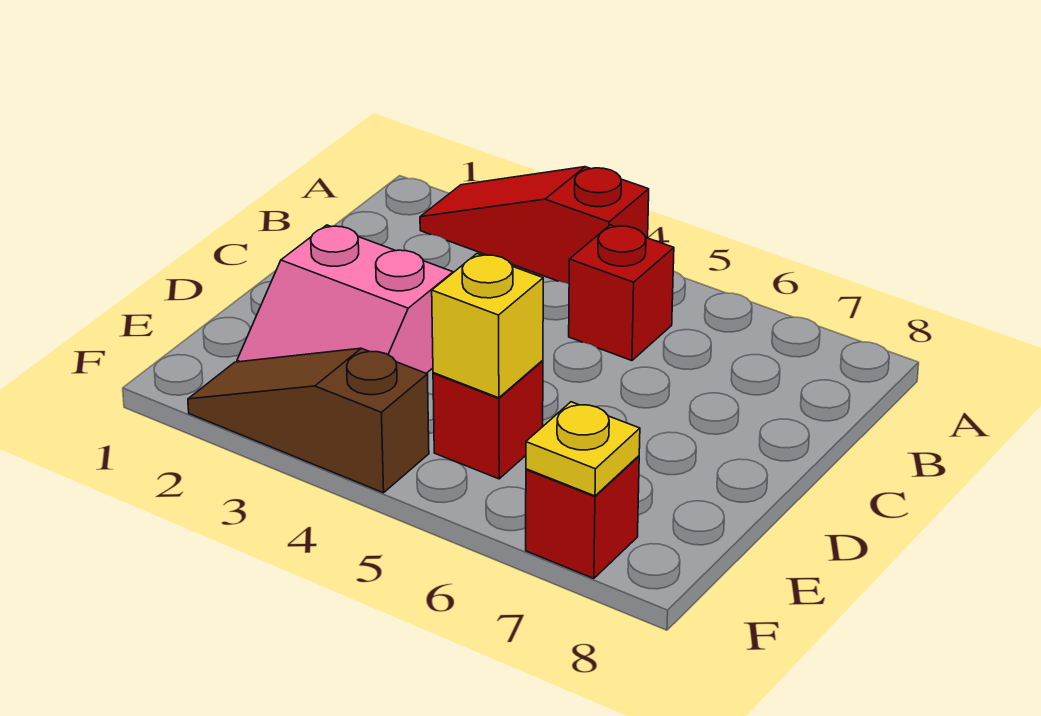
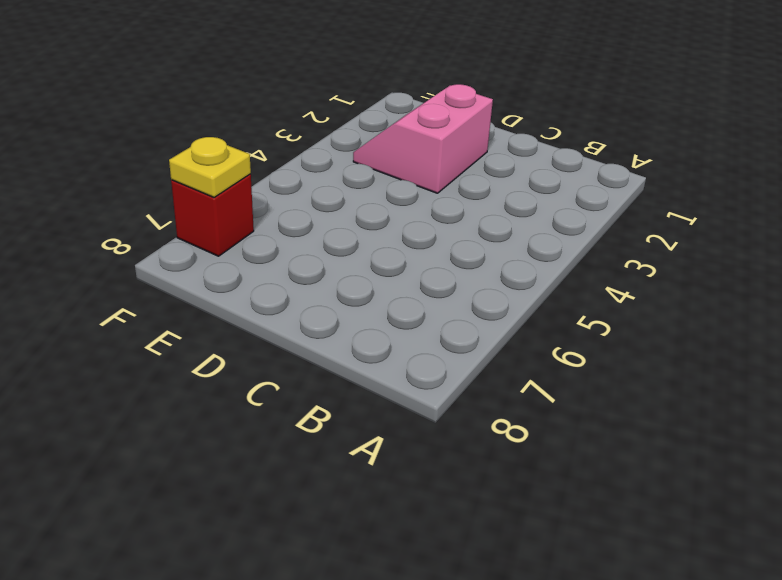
none -> red slope A2:A4 level 1 top 4
none -> red brick B5 level 1

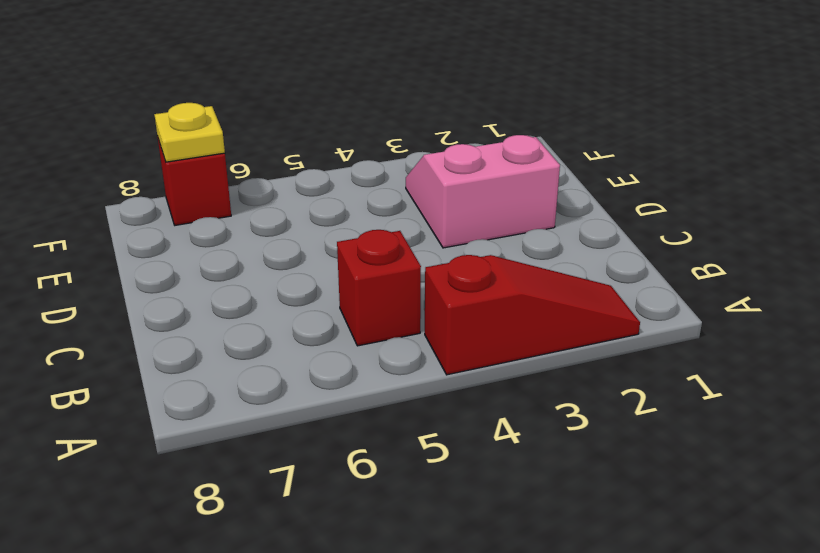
none -> red brick E5 level 1
none -> brown slope F2:F4 level 1 top 4

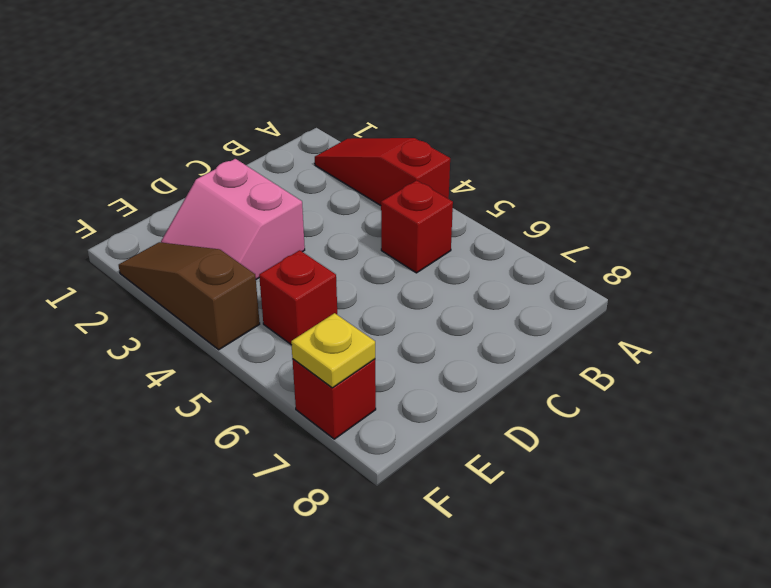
none -> yellow brick E5 level 2

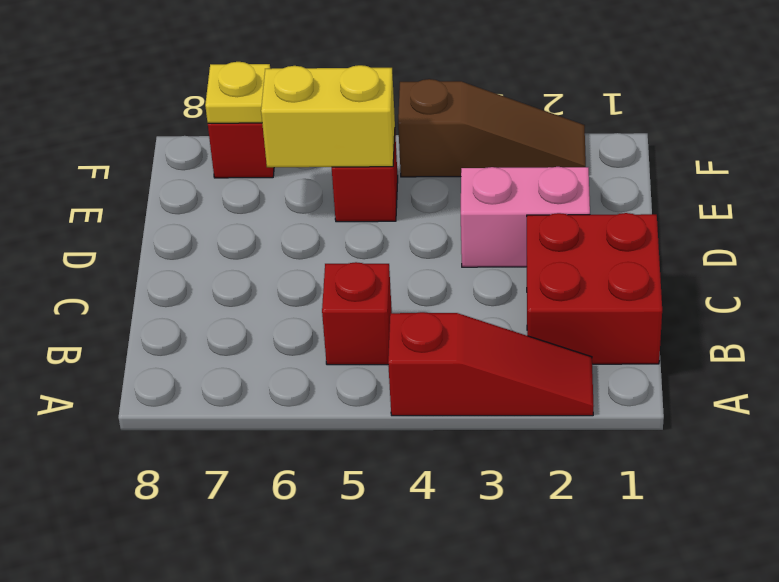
red brick B1:C2 level 1 -> none
yellow brick E5:E6 level 2 -> yellow brick E5 level 2

